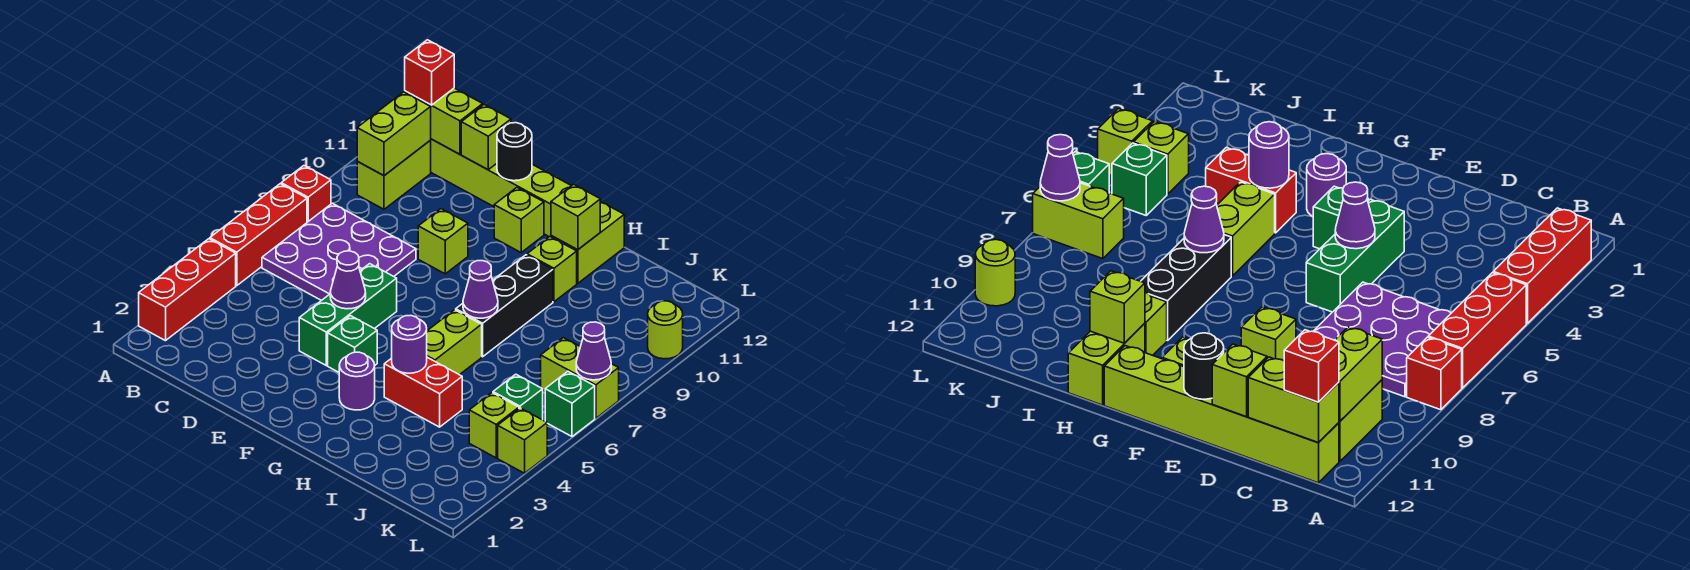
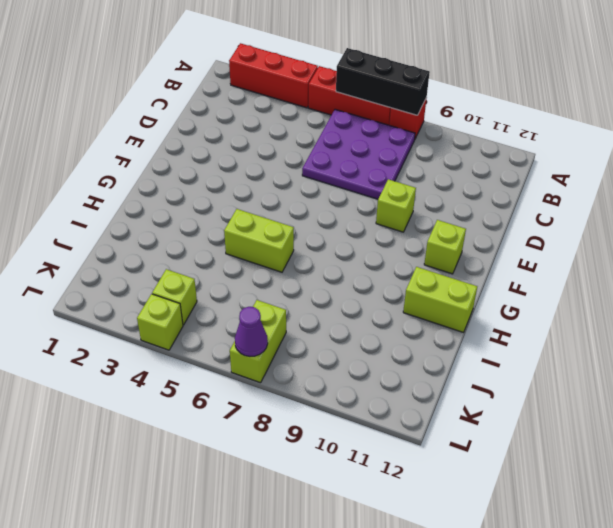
black brick A6:A8 level 2 -> black brick H7:H9 level 1
none -> lime brick B10:B11 level 1
none -> lime brick B12:G12 level 1
none -> green brick E4:E6 level 1
none -> green brick F4 level 1

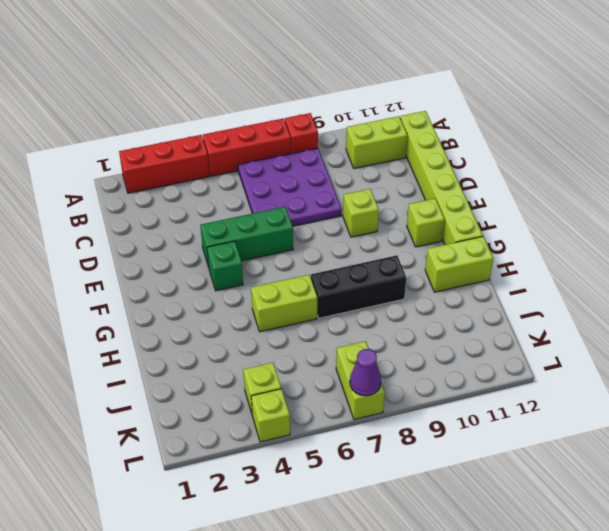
none -> purple round brick G3 level 1
none -> red brick H4:I4 level 1
none -> lime brick H10 level 1
none -> green brick K5 level 1

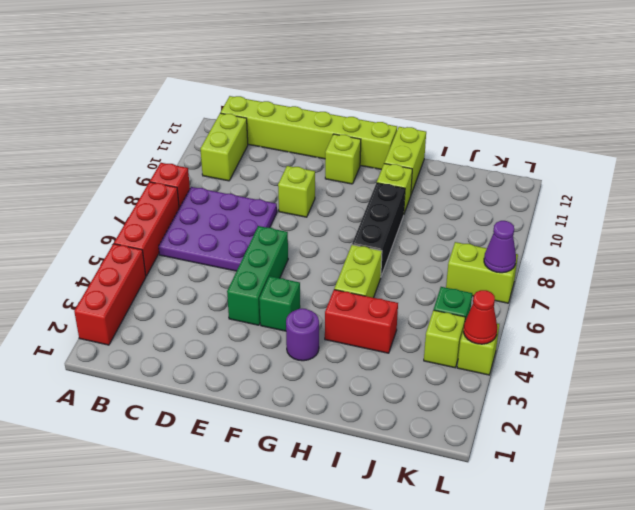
red cone L4 level 2 -> none
none -> green brick L6 level 1
none -> lime round brick L10 level 1
none -> lime brick B10:B11 level 2
none -> lime brick B12:C12 level 2

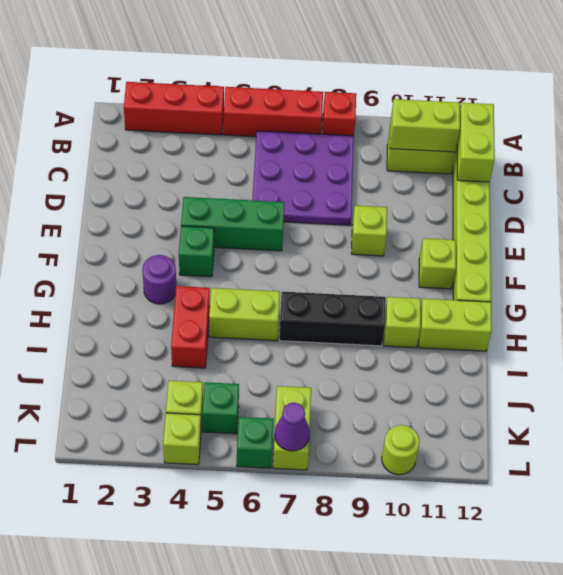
none -> lime brick D12 level 2
none -> purple cone E5 level 2
none -> black round brick E12 level 2
none -> purple round brick H4 level 2

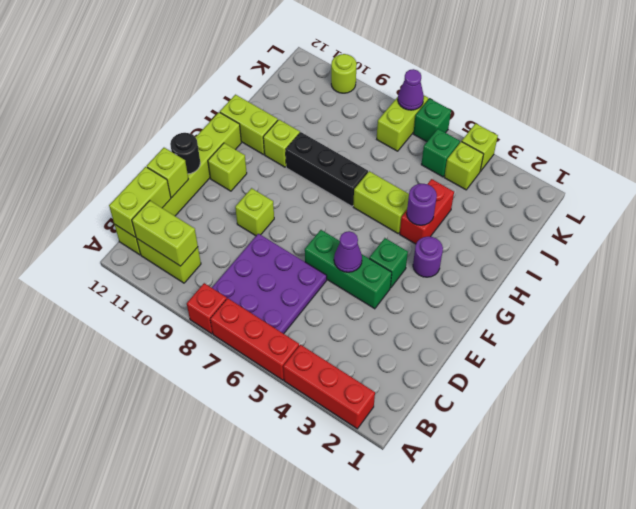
none -> purple cone H7 level 2
none -> lime brick H11 level 2
none -> red brick B12 level 3

